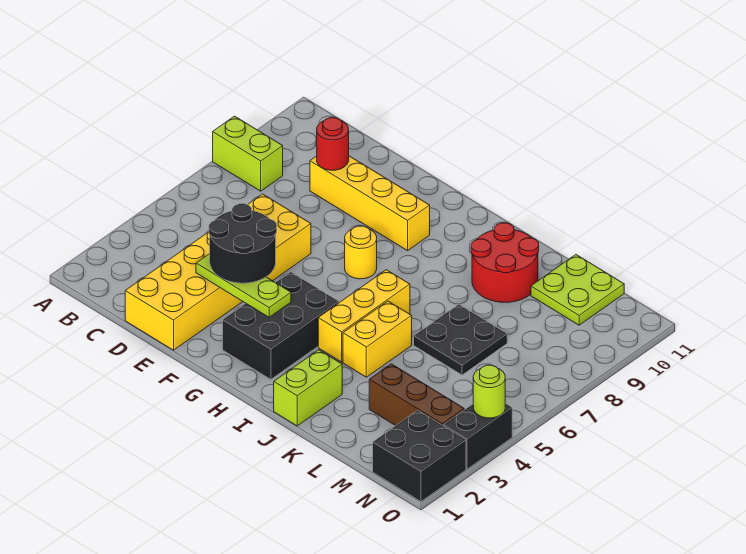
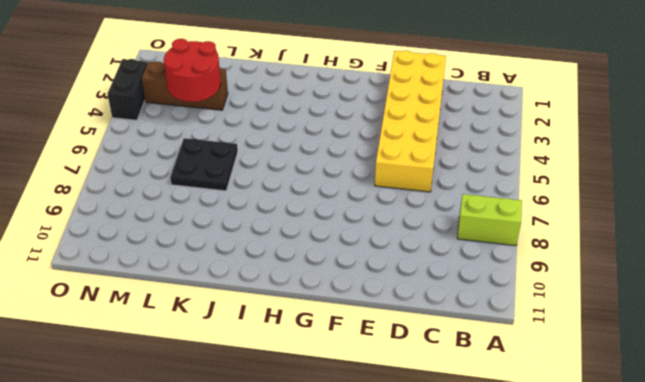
red round brick L3:M4 level 2 -> red round brick J9:K10 level 1
none -> yellow brick D9:G9 level 1
none -> black brick G2:H4 level 1
none -> yellow round brick G7 level 1

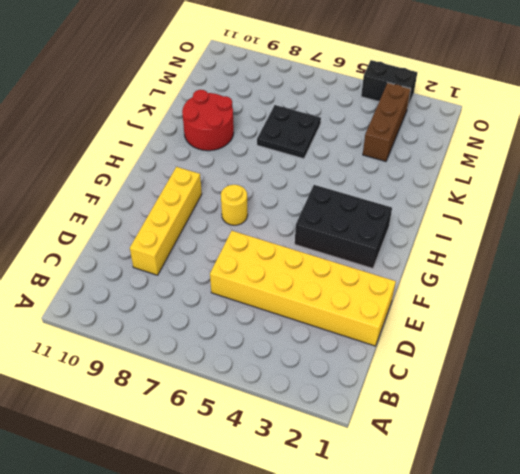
none -> lime brick A8:B8 level 1
none -> yellow brick I4:I6 level 1
none -> lime brick J1:J2 level 1

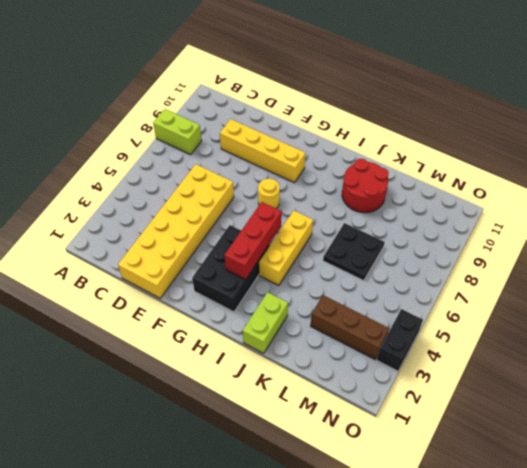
red brick H3:H5 level 2 -> none
none -> yellow brick J4:J5 level 1
none -> lime plate L10:M11 level 1
none -> black brick N1:O2 level 1

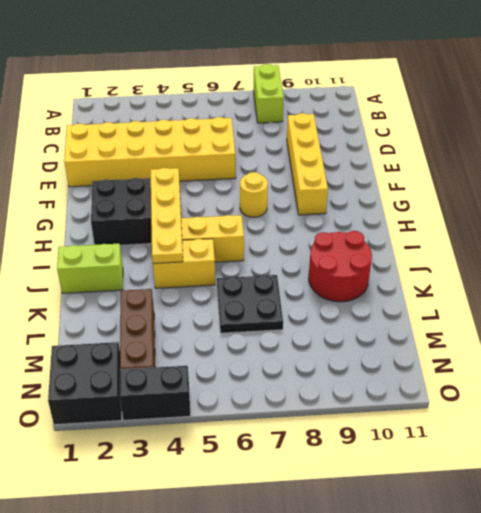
yellow plate G4:J4 level 2 -> none
none -> lime plate L10:M11 level 1
none -> red round brick D9 level 2
none -> lime plate E3:G3 level 2

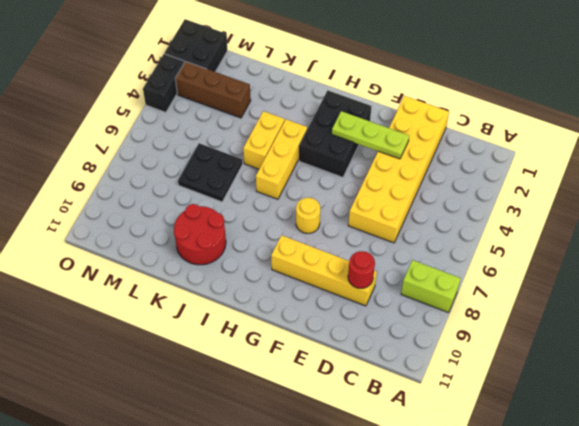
none -> lime brick J1:J2 level 1
none -> lime plate L10:M11 level 1
none -> lime round brick O4 level 2

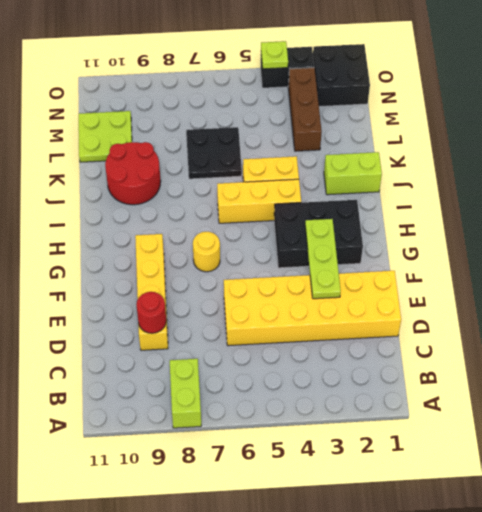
lime plate O4 level 2 -> lime round brick O4 level 2
none -> black round brick E3:F4 level 3

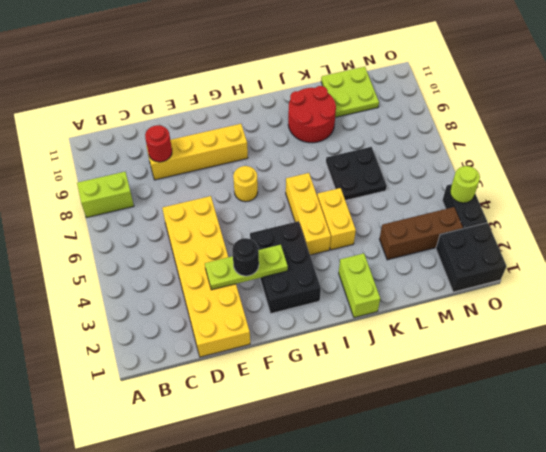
black round brick F3 level 3 -> black round brick E3:F4 level 3

